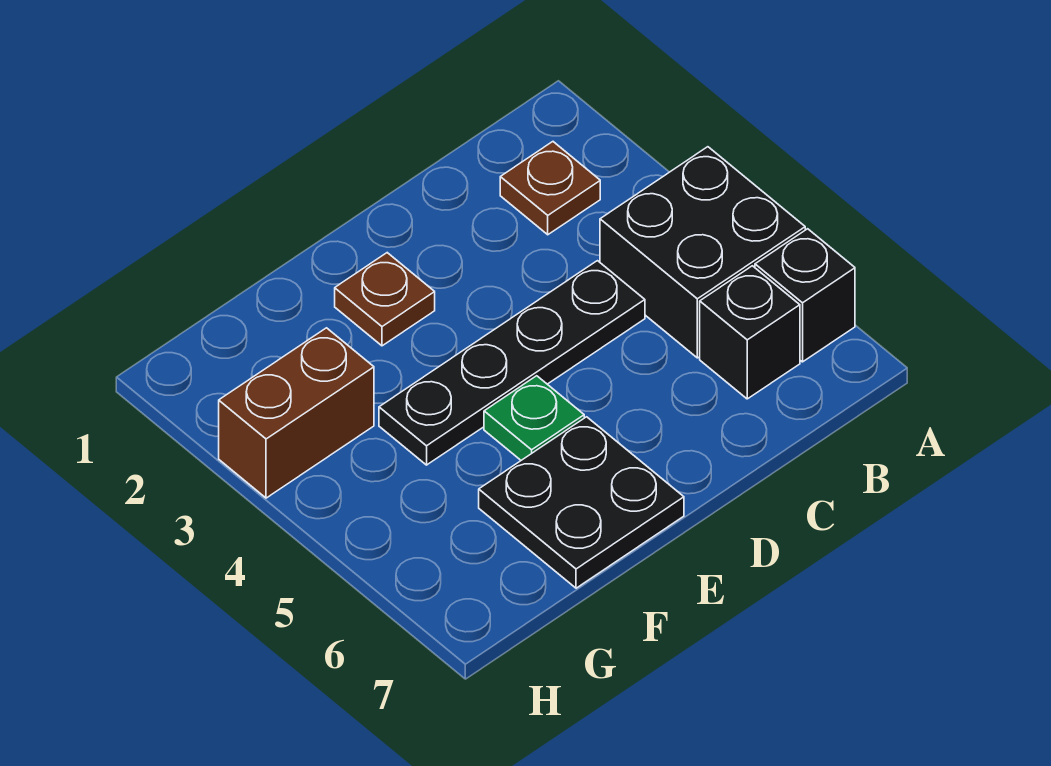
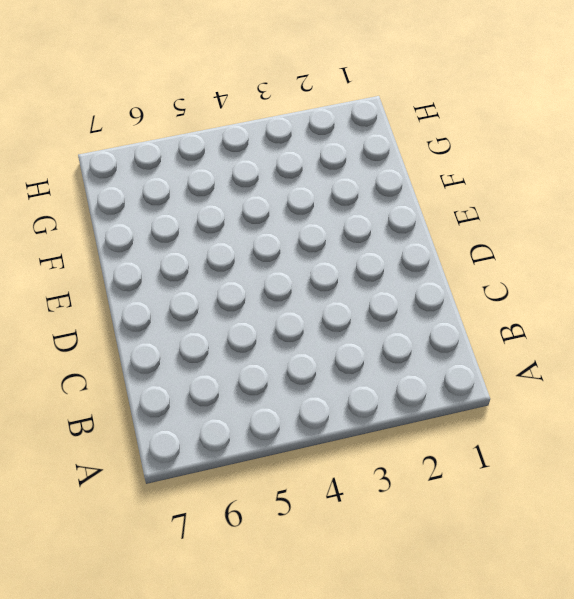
none -> black brick A4:B5 level 1
none -> black brick A6 level 1

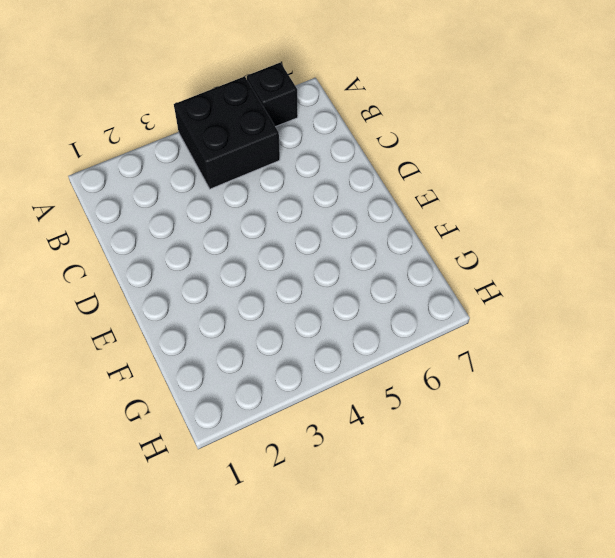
none -> brown plate B2 level 1
none -> black brick B6 level 1

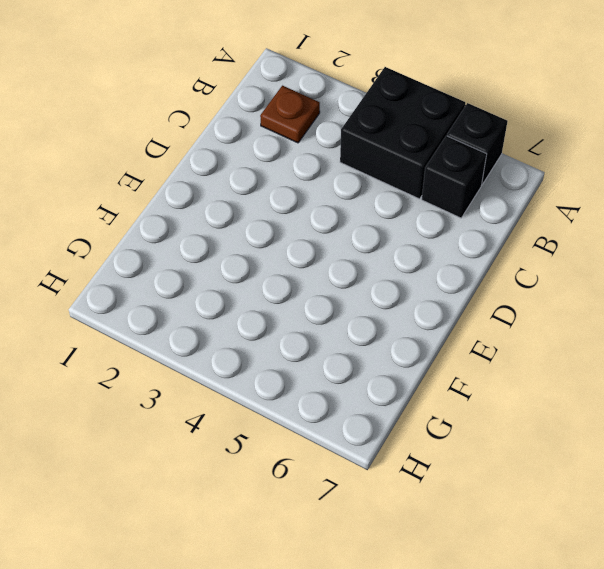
none -> black plate C4:F4 level 1
none -> brown plate E2 level 1

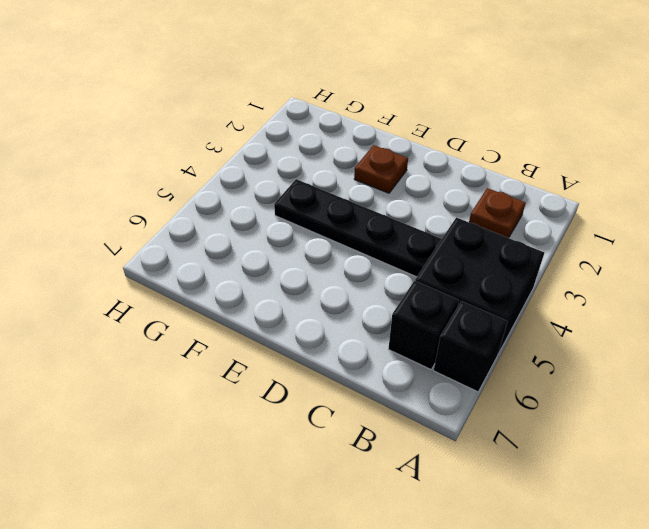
none -> green plate E5 level 1
none -> black plate E6:F7 level 1

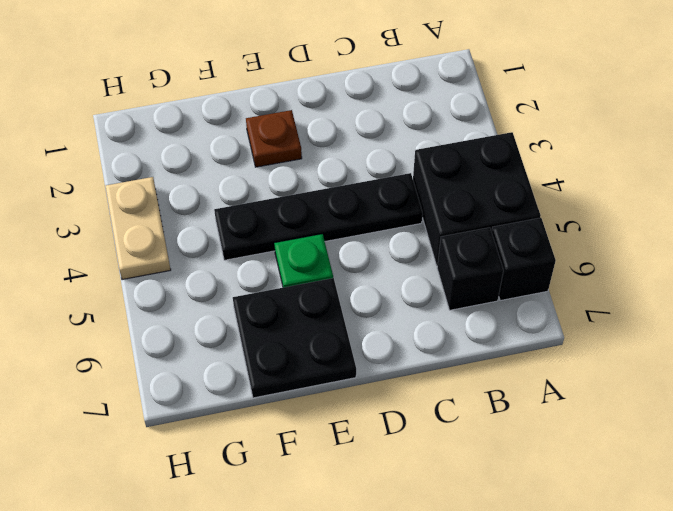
tan plate H3:H4 level 1 -> brown brick G3:H3 level 1
none -> brown plate B2 level 1

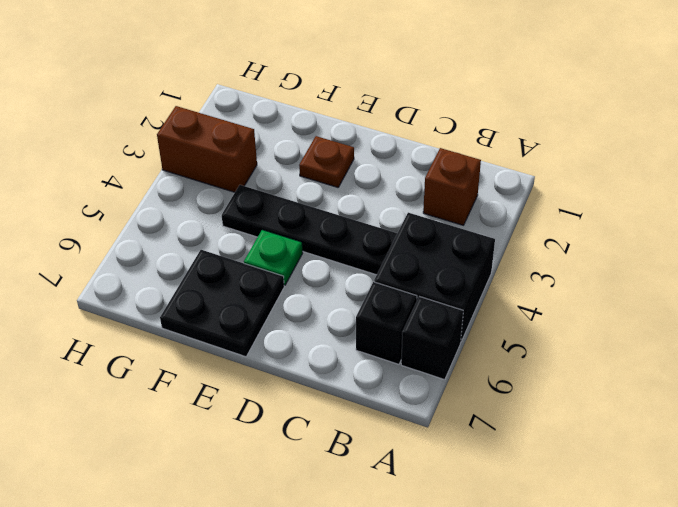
brown brick B2 level 1 -> brown plate B2 level 1

